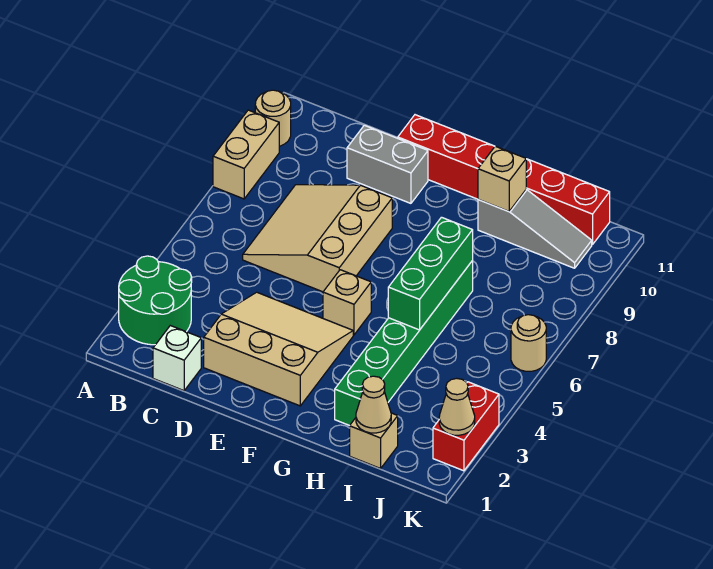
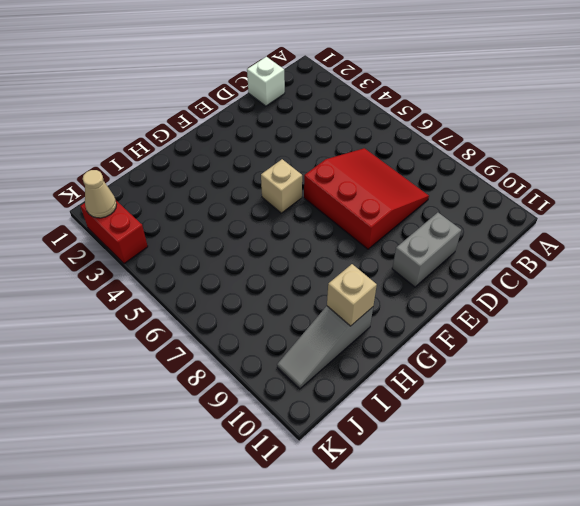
red slope C6:E8 level 1 top E -> tan slope C6:E8 level 1 top E
none -> green round brick A2:B3 level 1
none -> tan brick A8:A9 level 1
none -> tan round brick A10 level 1

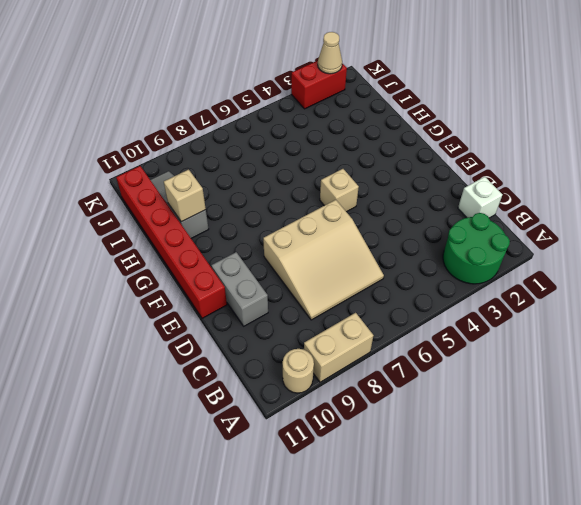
none -> tan slope D2:F4 level 1 top 2
none -> green brick H2:H7 level 1
none -> tan brick I1 level 1

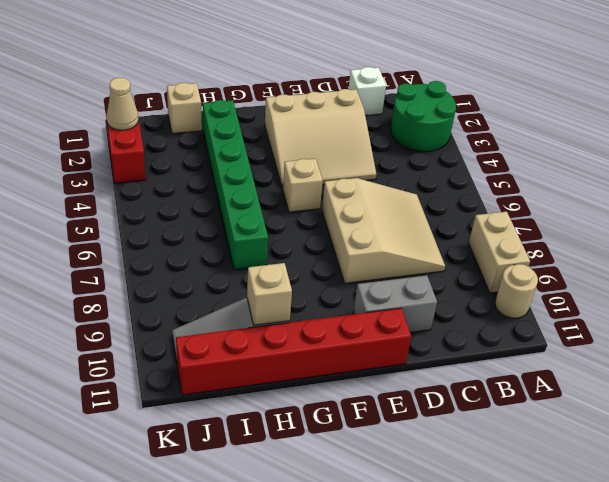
none -> tan round brick K6 level 1
none -> green brick H5:H7 level 2
none -> tan cone I1 level 2

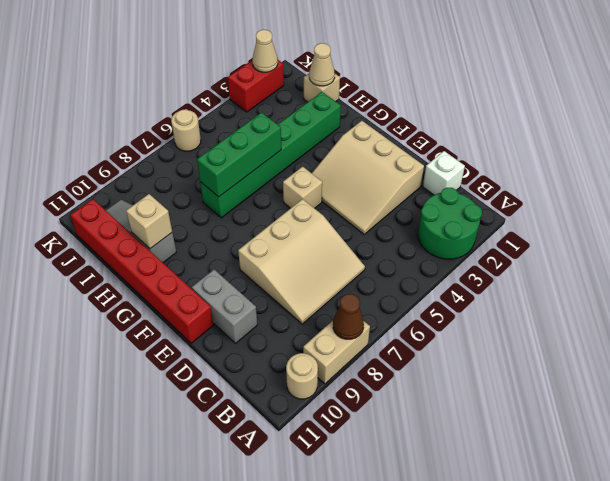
brown cone A8 level 2 -> none

